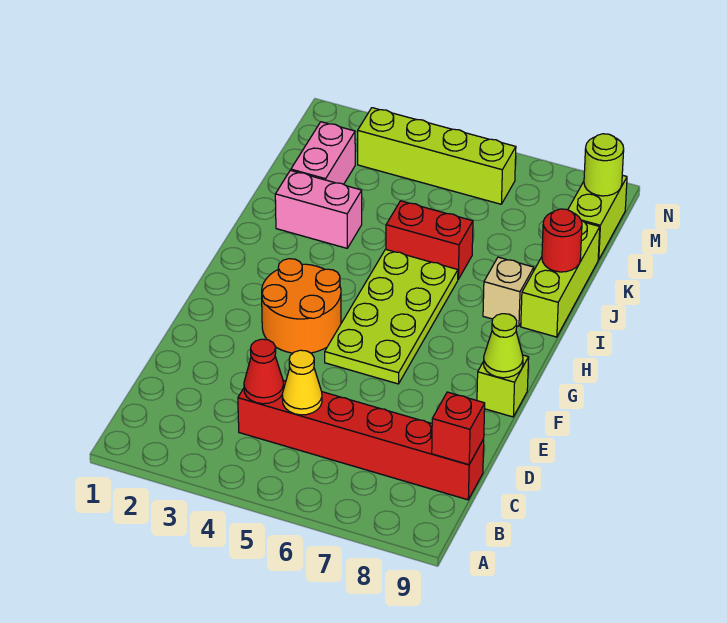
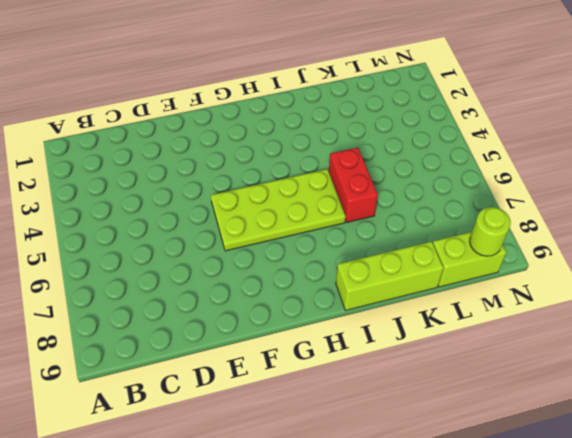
none -> red brick C4:C9 level 1
none -> orange round brick F3:G4 level 1
none -> lime brick F9 level 1

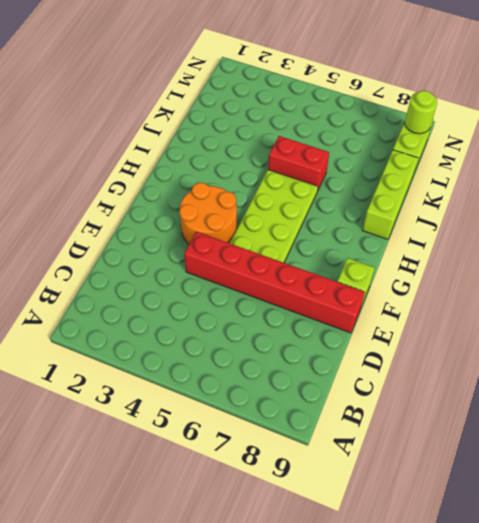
red brick E4:E9 level 1 -> red brick C4:C9 level 1
none -> tan brick I8 level 1
none -> pink brick J2:J3 level 1
none -> pink brick K2:L2 level 1

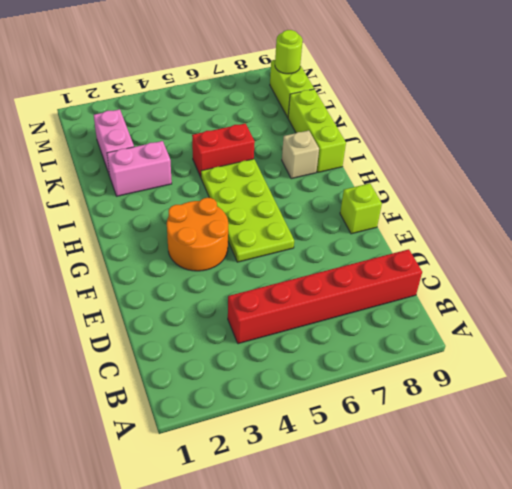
none -> lime brick M3:M6 level 1
none -> red cone C4 level 2
none -> yellow cone C5 level 2

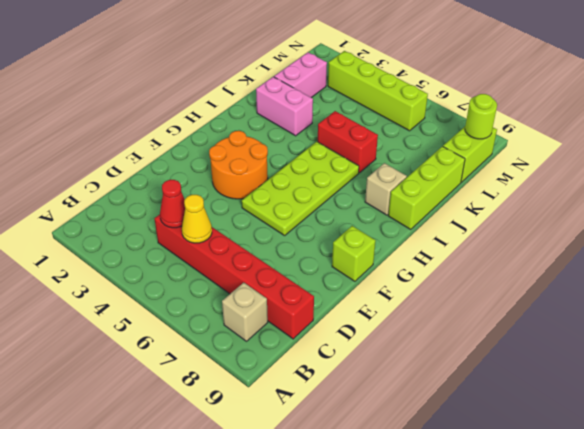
tan brick B8 level 1 -> none
none -> red brick C9 level 2
none -> lime cone F9 level 2
none -> red round brick J9 level 2

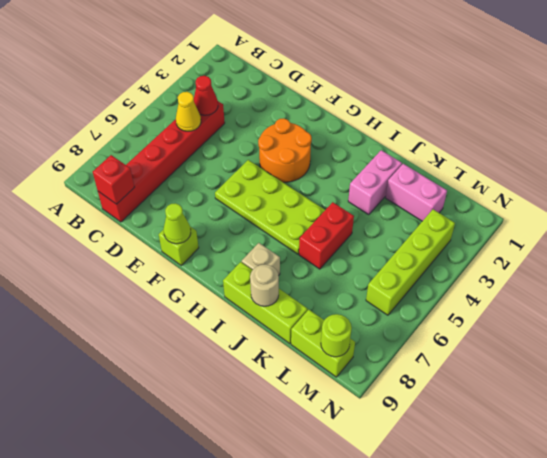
tan round brick J9 level 2 -> red round brick J9 level 2

